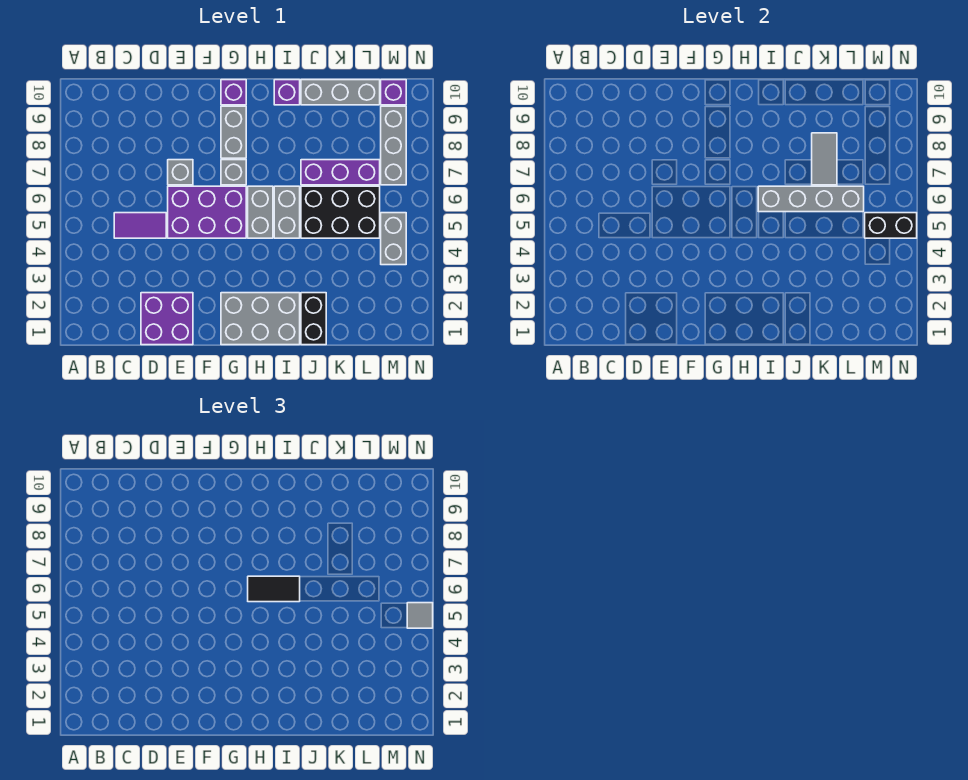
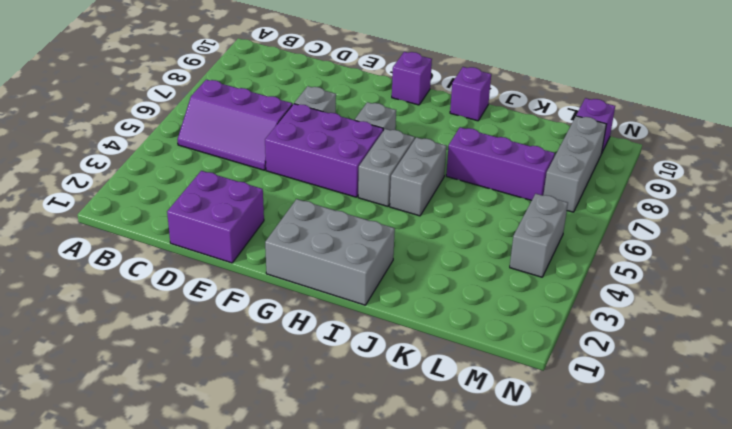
purple slope B5:D6 level 1 top 6 -> purple tile C5:D5 level 1
none -> grey brick G8:G9 level 1
none -> black brick J1:J2 level 1
none -> black brick J5:L6 level 1

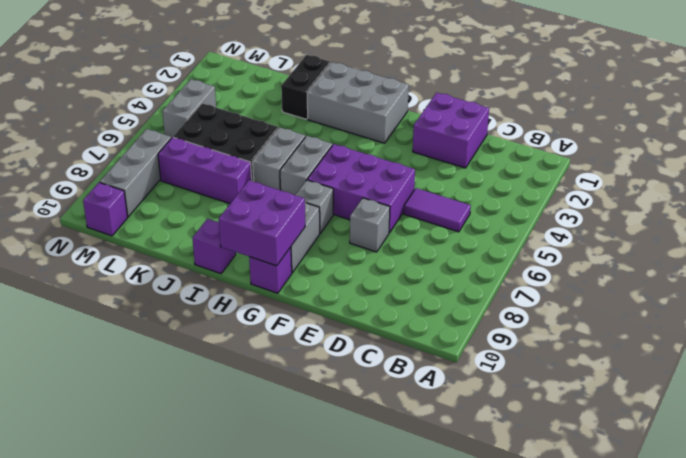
purple brick G9:H10 level 2 -> none
none -> grey brick J10:L10 level 1
none -> grey brick I6:L6 level 2
none -> grey tile K7:K8 level 2

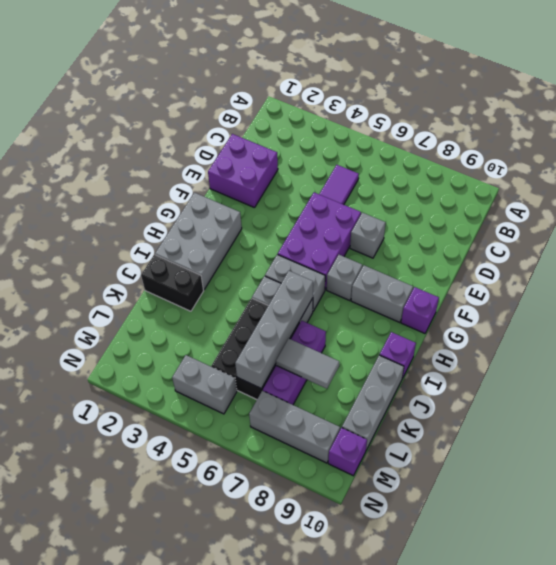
none -> black brick M5:N5 level 2
none -> black tile H6:I6 level 3
none -> grey tile N5 level 3

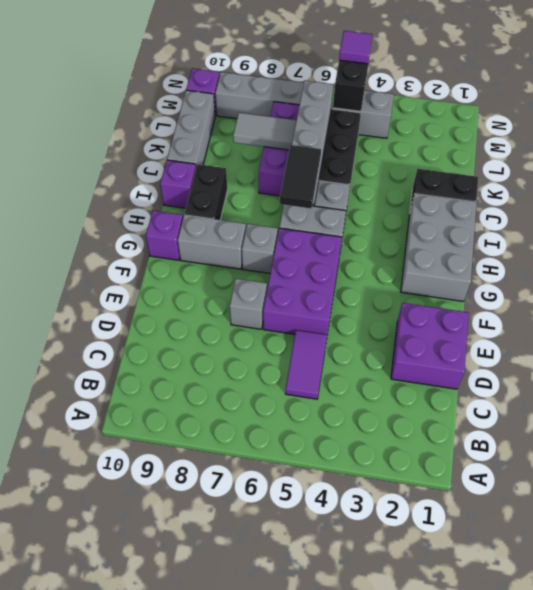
black brick H9:I9 level 1 -> none
purple tile N5 level 3 -> grey tile N5 level 3

